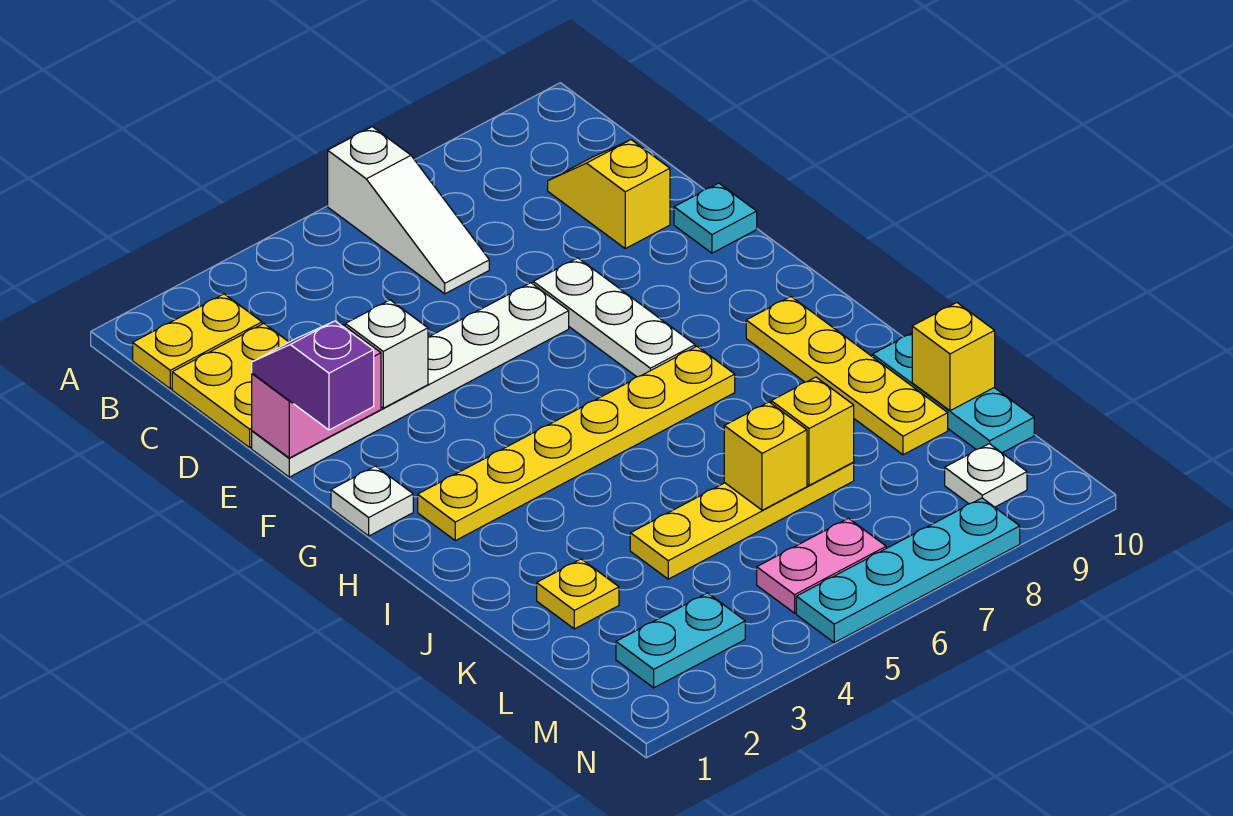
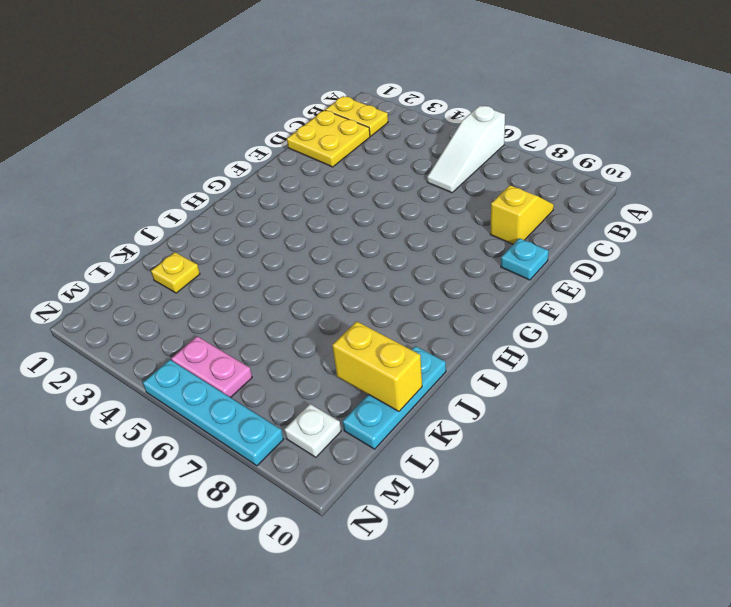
yellow brick K9:K10 level 2 -> yellow brick K10 level 2
none -> white plate E1:E6 level 1
none -> white plate E7:G7 level 1
none -> white plate G1 level 1

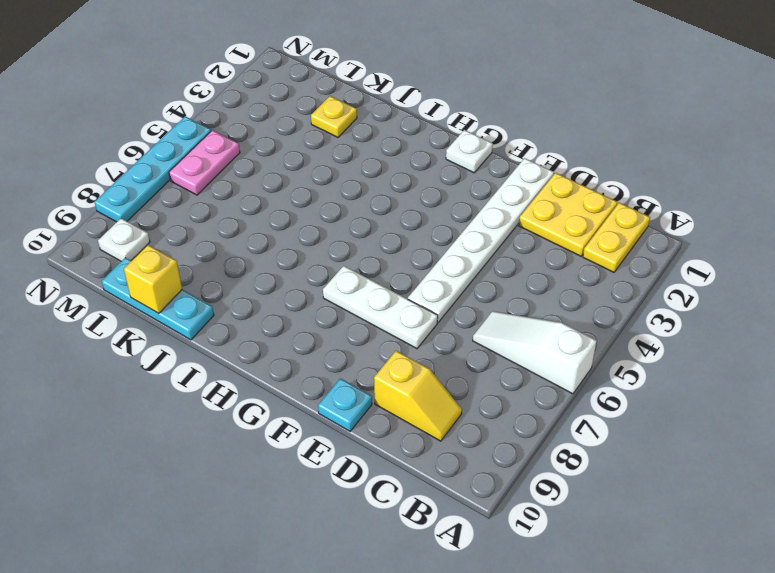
none -> yellow plate H2:H7 level 1
none -> yellow plate H9:K9 level 1
none -> yellow plate K4:K7 level 1

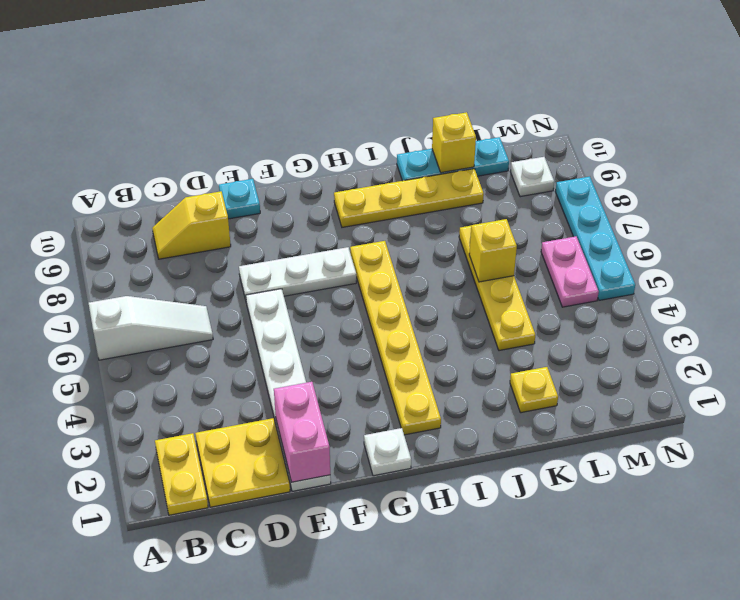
none -> cyan plate M2:M3 level 1
none -> white brick E3 level 2
none -> yellow brick K7 level 2

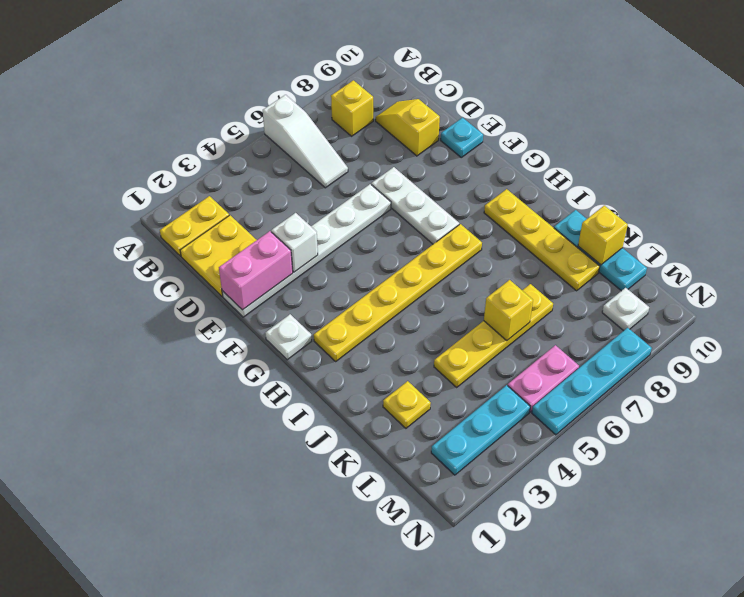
yellow brick B8 level 1 -> yellow brick K7 level 2
cyan plate M2:M4 level 1 -> cyan plate M2:M3 level 1
none -> purple slope E1:F1 level 3 top F

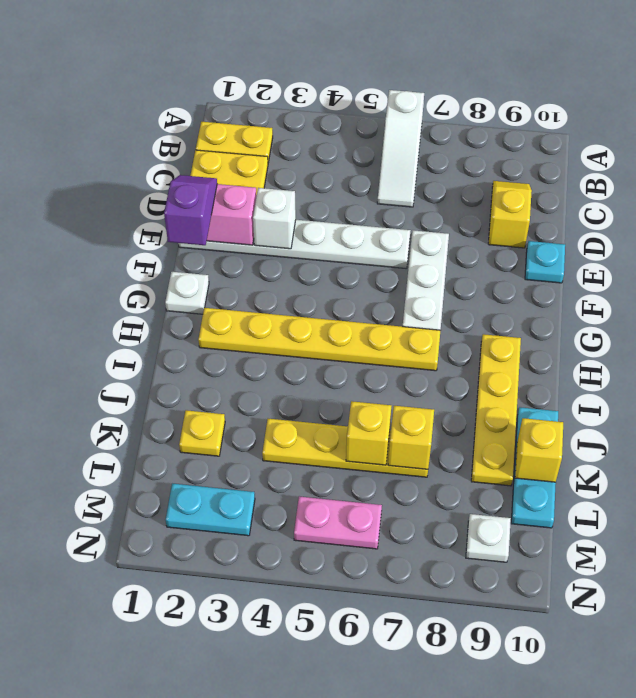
none -> cyan plate N5:N8 level 1

